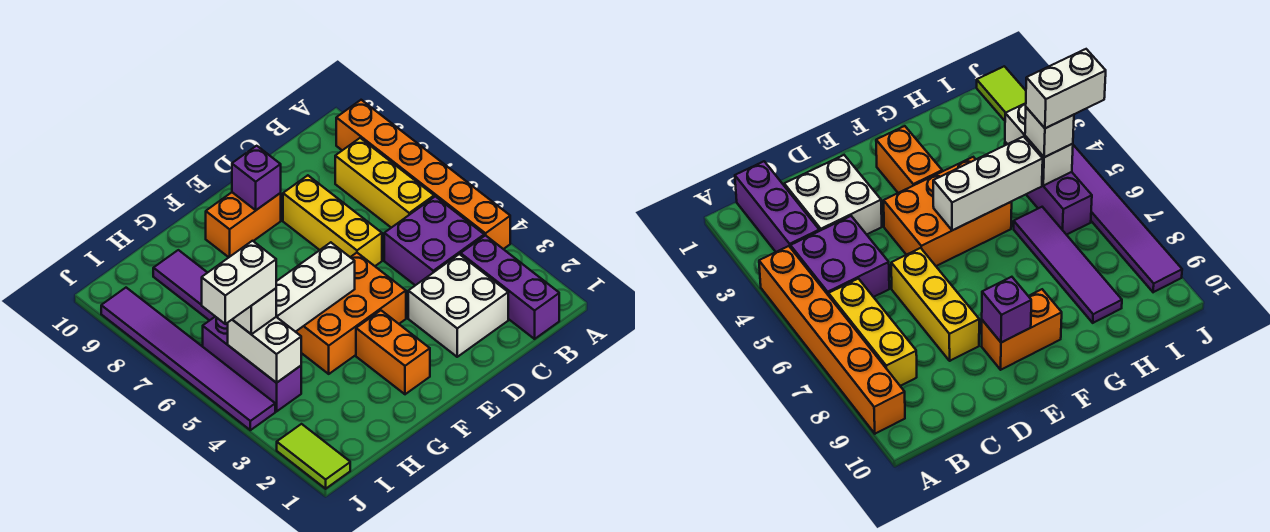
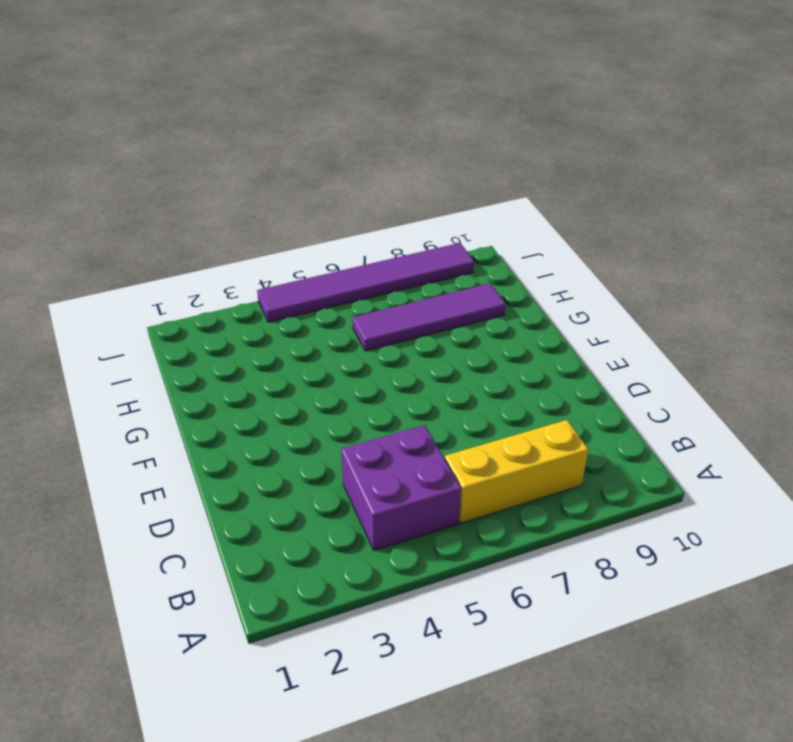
none -> orange brick A4:A9 level 1
none -> purple brick B1:B3 level 1
none -> white brick C2:D3 level 1

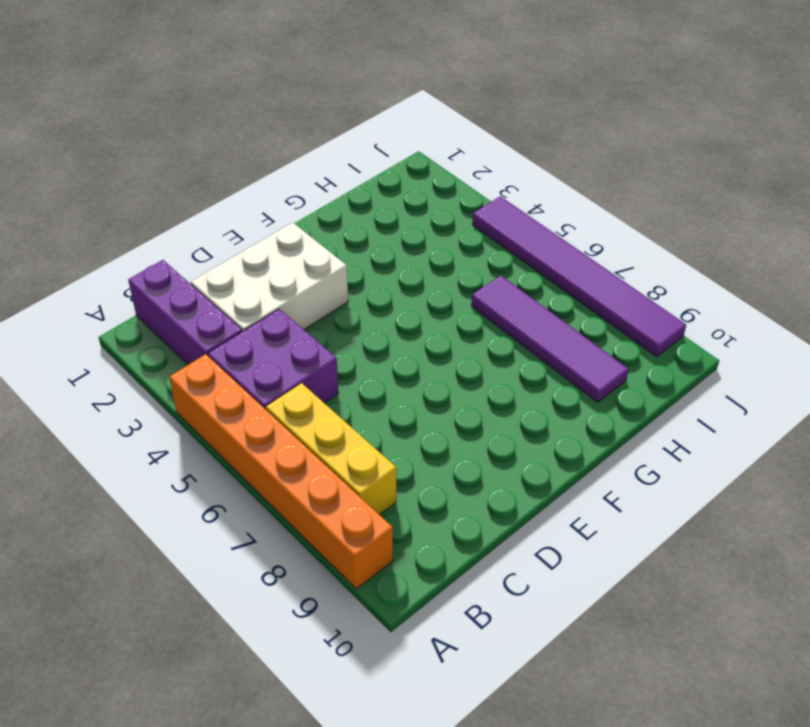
white brick C2:E3 level 1 -> white brick C2:D3 level 1
none -> yellow brick D6:D8 level 1
none -> orange brick E4:G5 level 1
none -> orange brick E9:F9 level 1

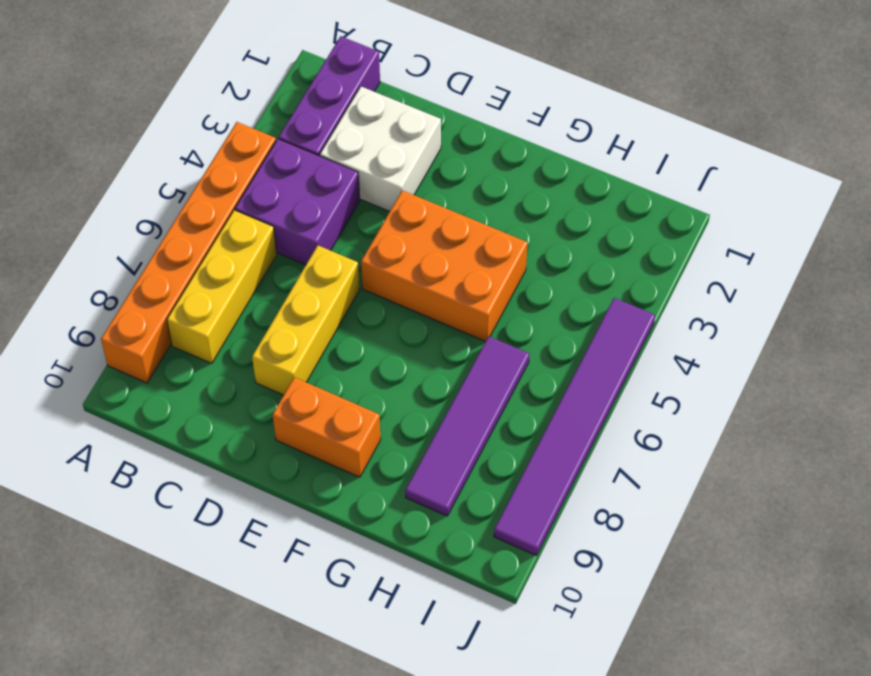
none -> orange brick F2:F3 level 1
none -> purple brick I4:I6 level 1
none -> lime tile J1:J2 level 1

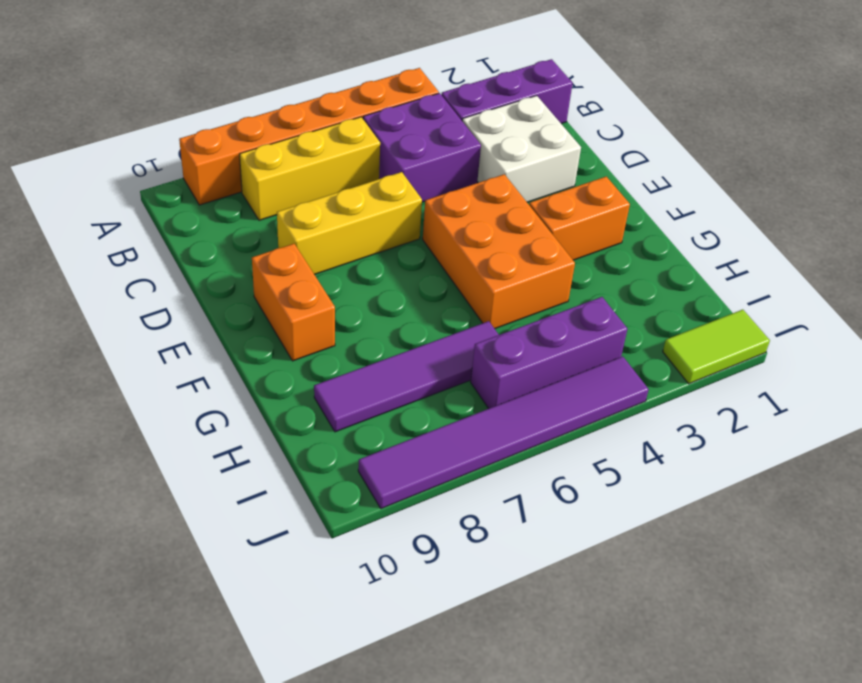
none -> purple brick E9 level 2
none -> white brick F5:H5 level 2
none -> white brick I4:I5 level 2

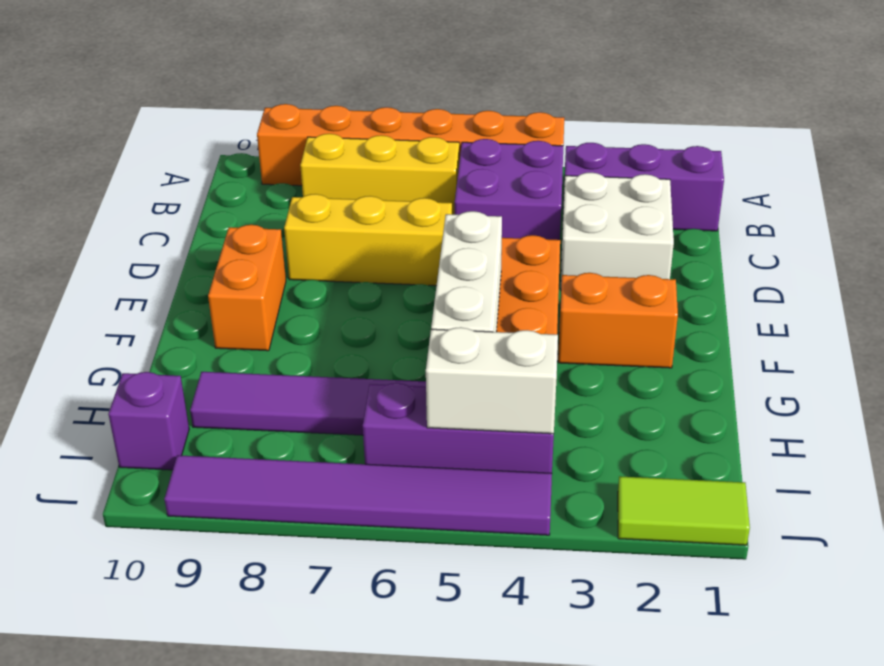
purple brick I10 level 1 -> purple brick E9 level 2
none -> white brick I5 level 3
none -> white brick I5:J5 level 4

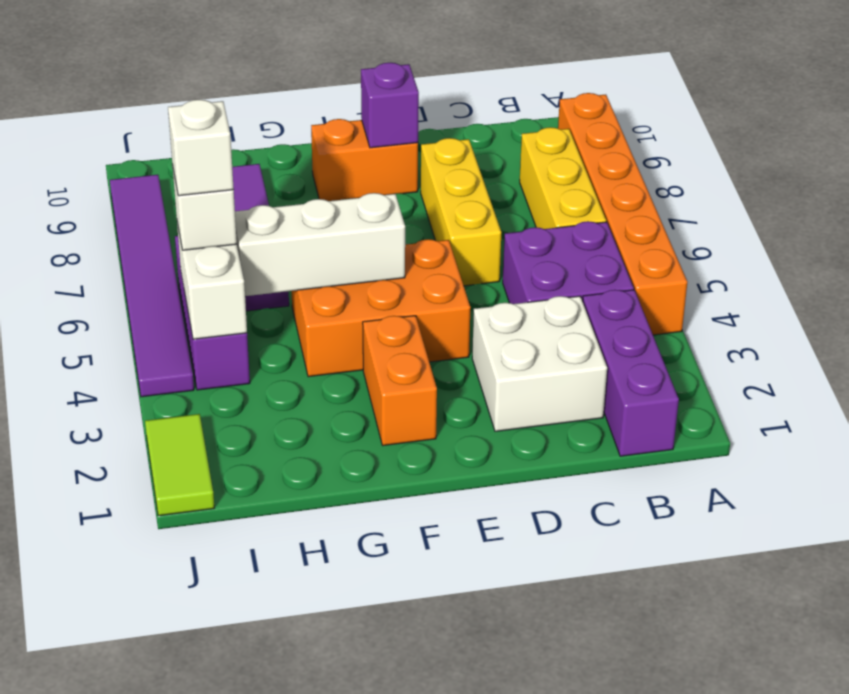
white brick I5 level 4 -> white brick I5:J5 level 4

